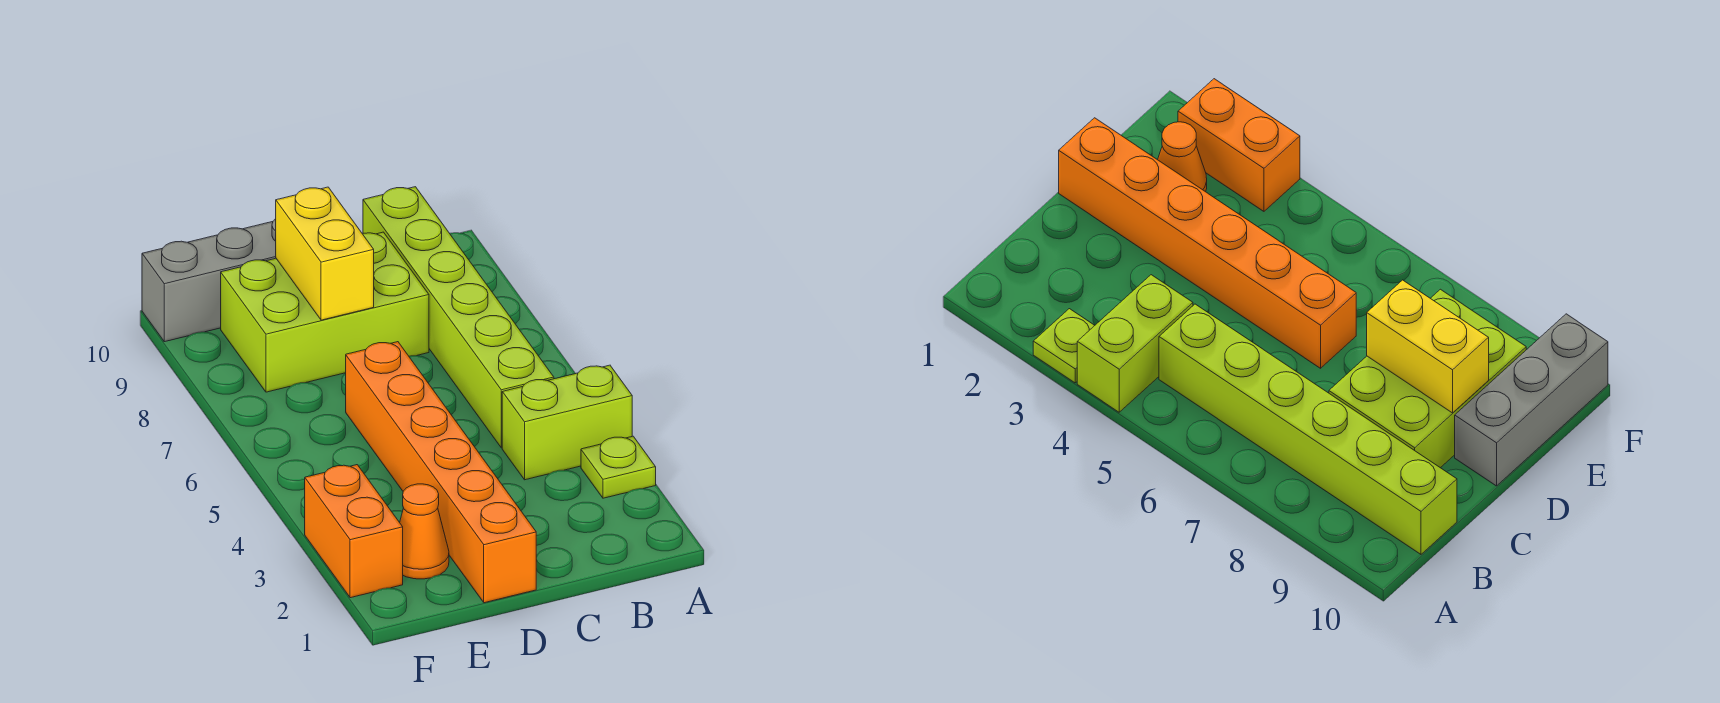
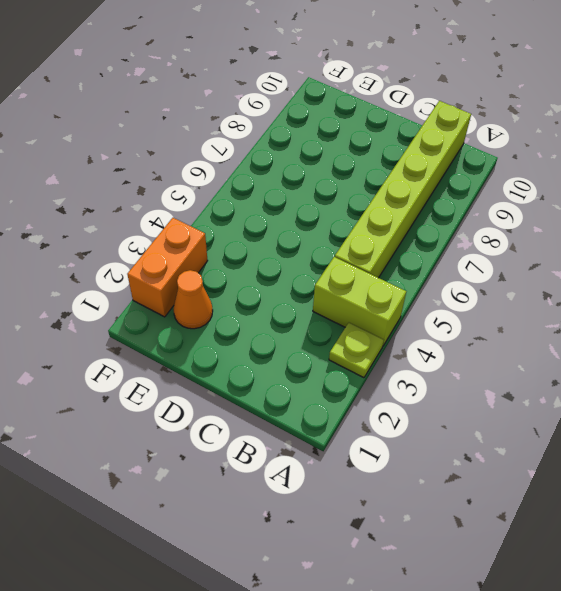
none -> lime brick C8:E9 level 1
none -> orange brick D1:D6 level 1

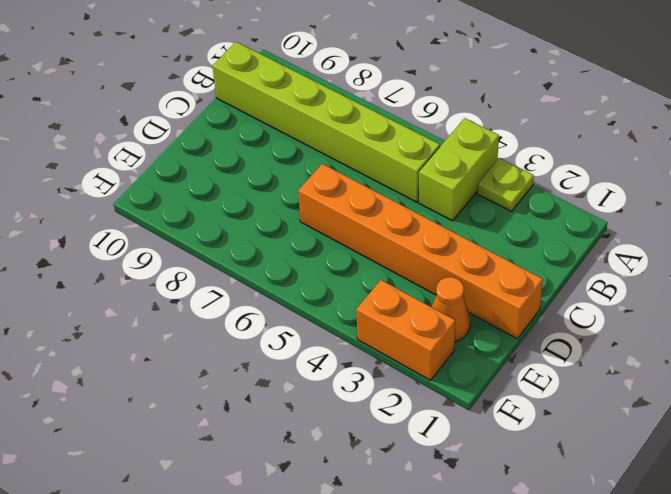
none -> lime brick C8:E9 level 1
none -> grey brick D10:F10 level 1

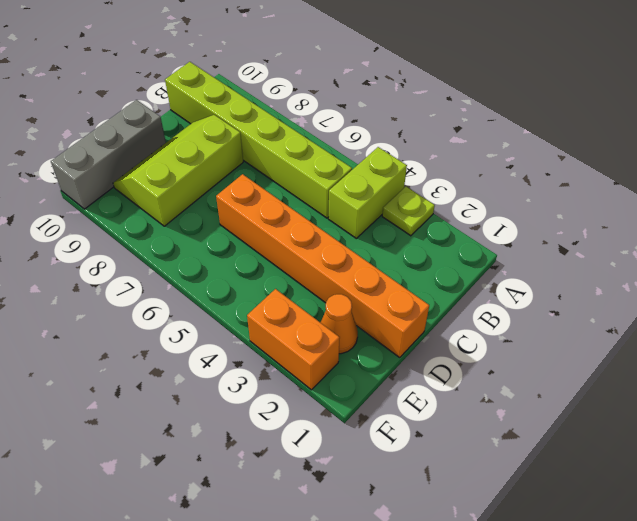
lime slope C8:E9 level 1 top 8 -> lime brick C8:E9 level 1
none -> yellow brick D8:D9 level 2

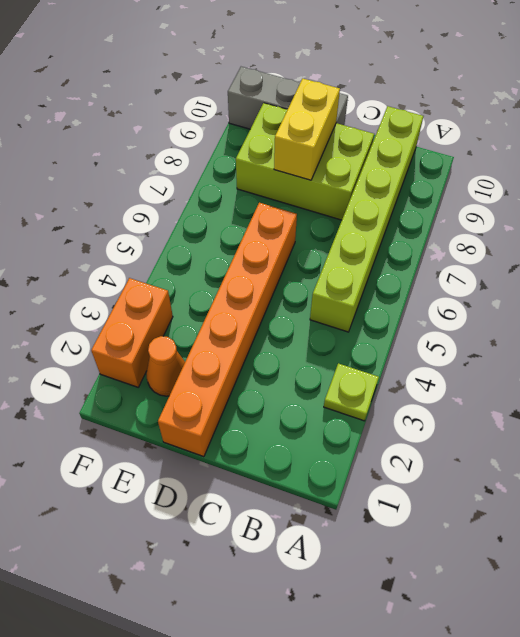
none -> lime brick A4:B4 level 1

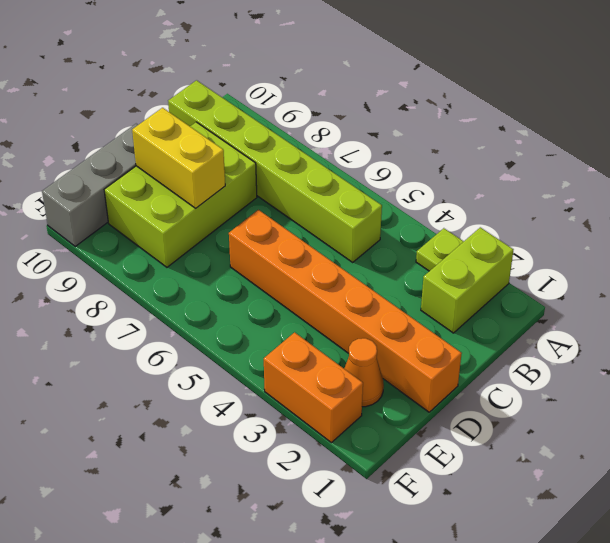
lime brick A2:B2 level 1 -> lime brick A4:B4 level 1

